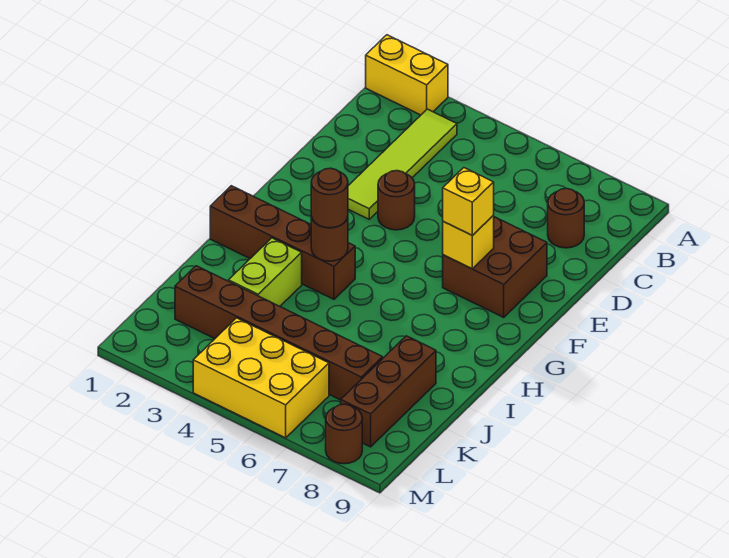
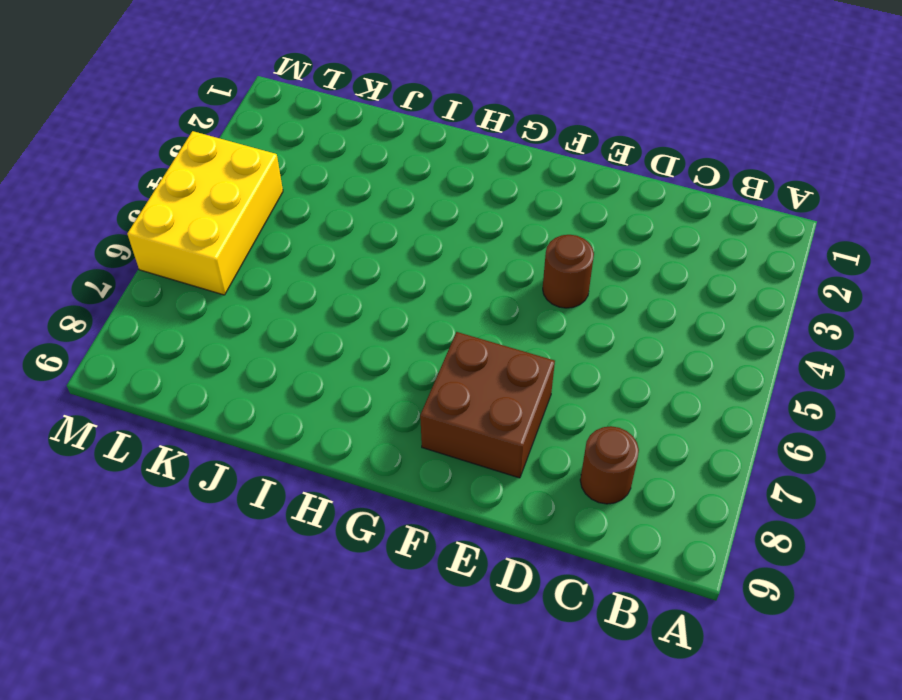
none -> yellow brick A1:A2 level 1
none -> lime tile B3:E3 level 1
none -> brown brick H1:H4 level 1

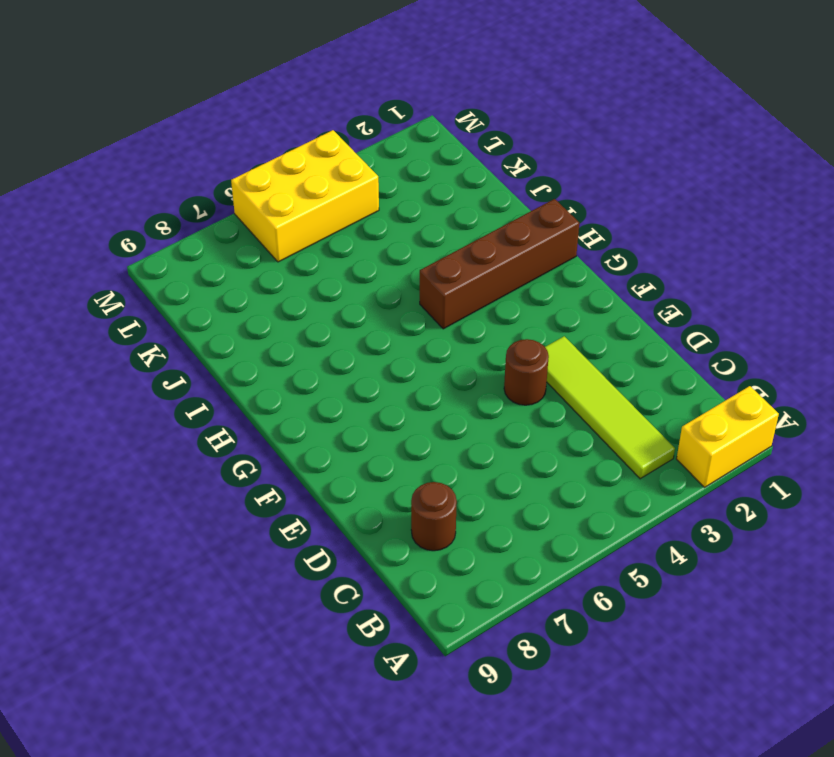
none -> brown brick E7:F8 level 1
none -> lime brick I3:J3 level 1
none -> brown brick J8:L8 level 1

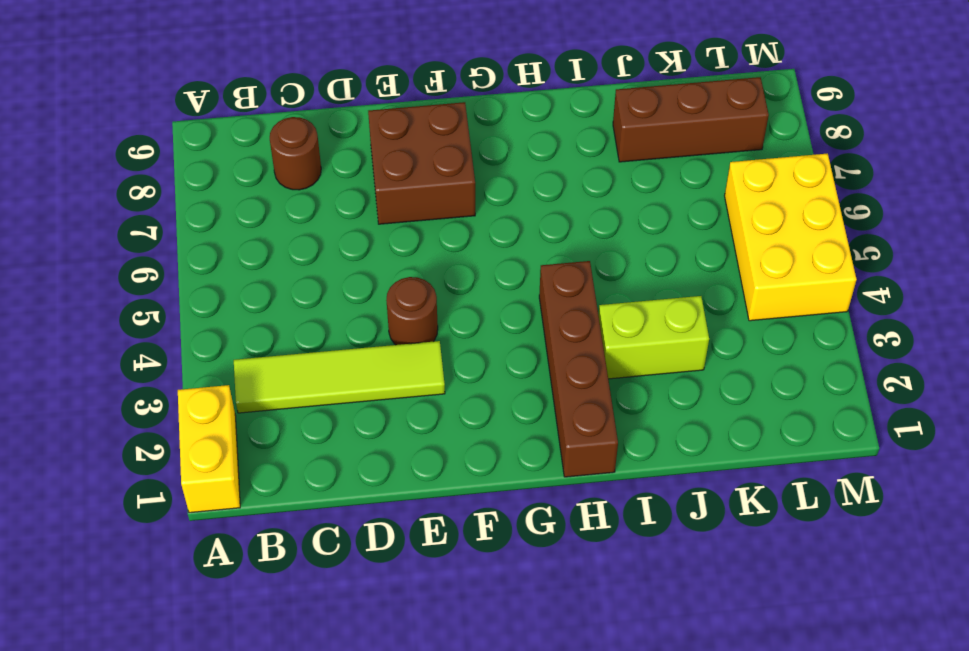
none -> brown brick K2:K7 level 1
none -> brown round brick M8 level 1
none -> yellow brick F7 level 2

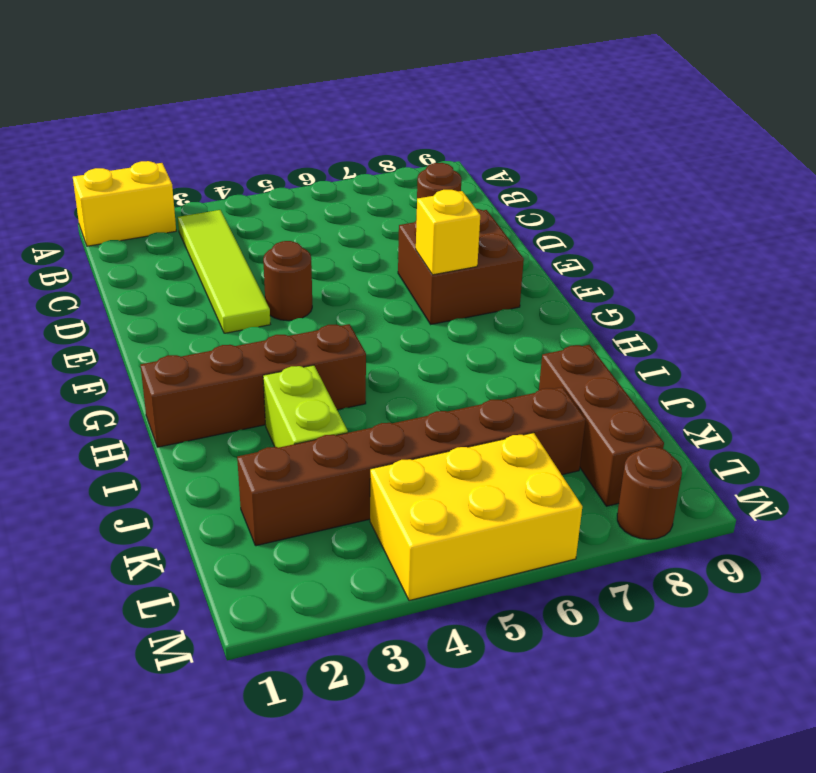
none -> brown round brick H4 level 2
none -> yellow brick F7 level 3
none -> brown round brick H4 level 3

